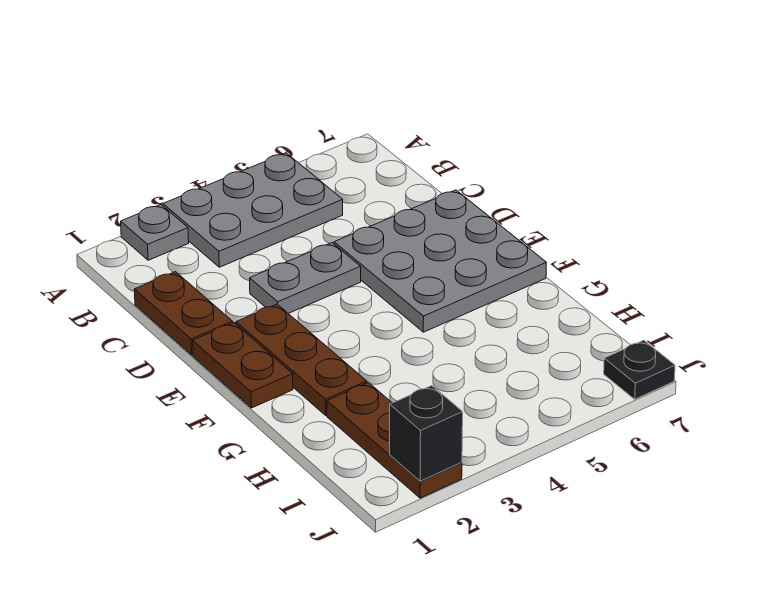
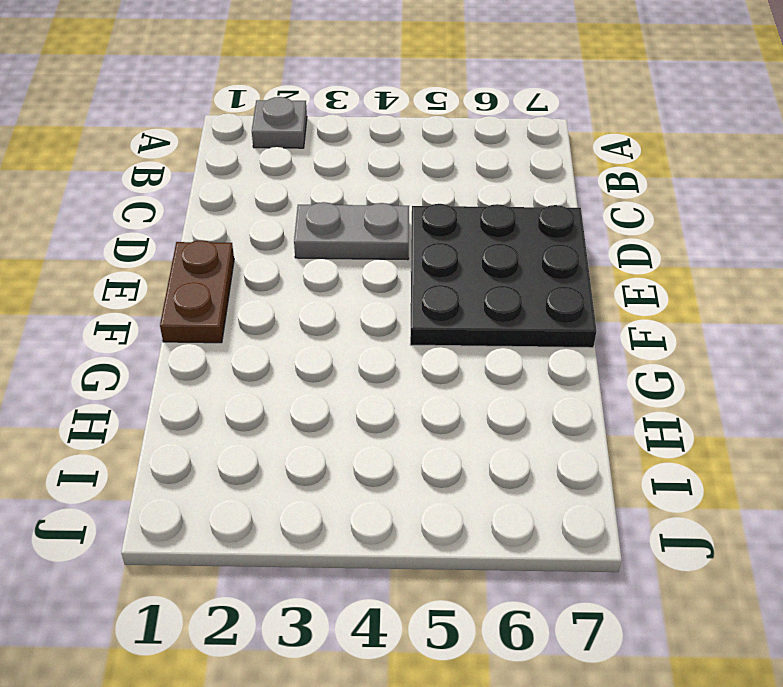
black plate D5:F7 level 1 -> grey plate D5:F7 level 1
none -> grey plate A3:B5 level 1
none -> brown plate C1:D1 level 1

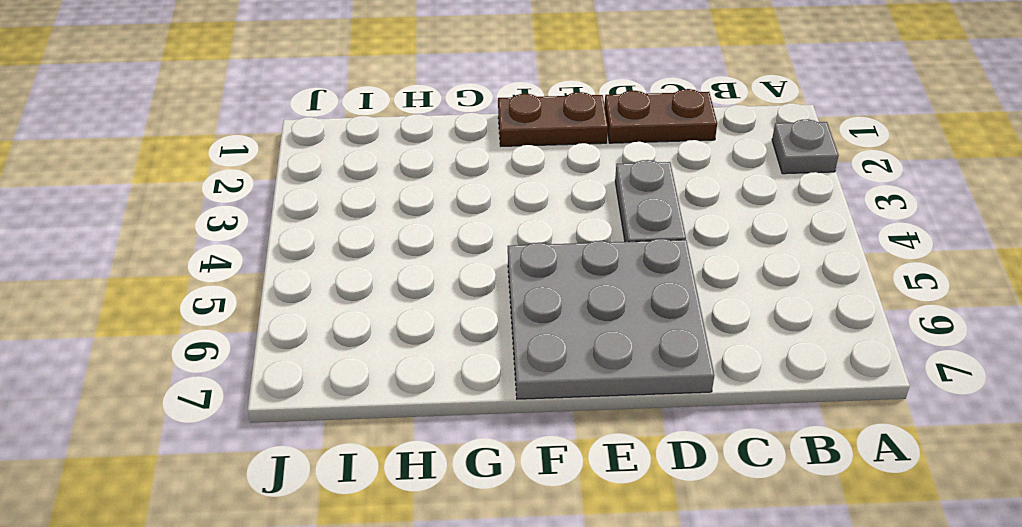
none -> grey plate A3:B5 level 1
none -> brown plate E2:G2 level 1

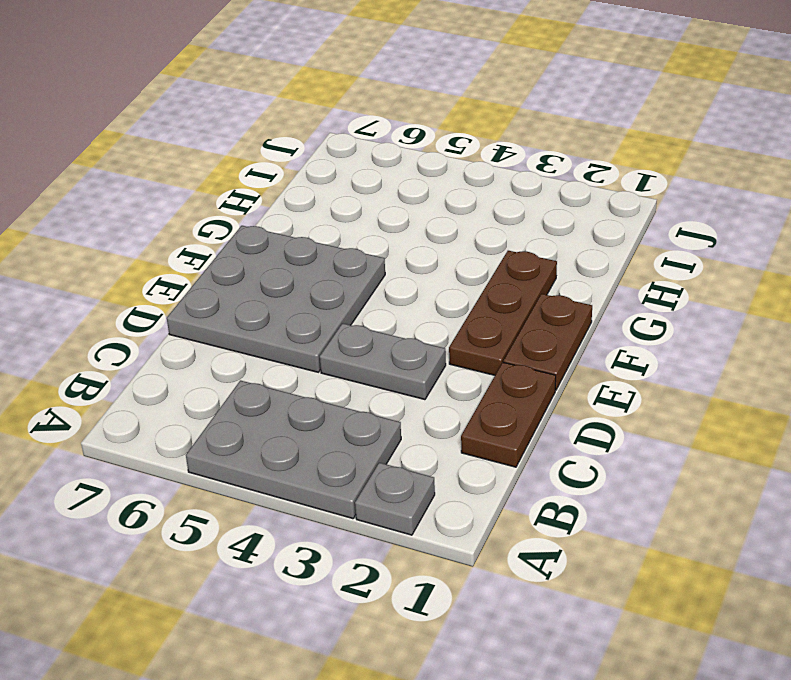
none -> brown plate H2:J2 level 1
none -> black plate J7 level 1

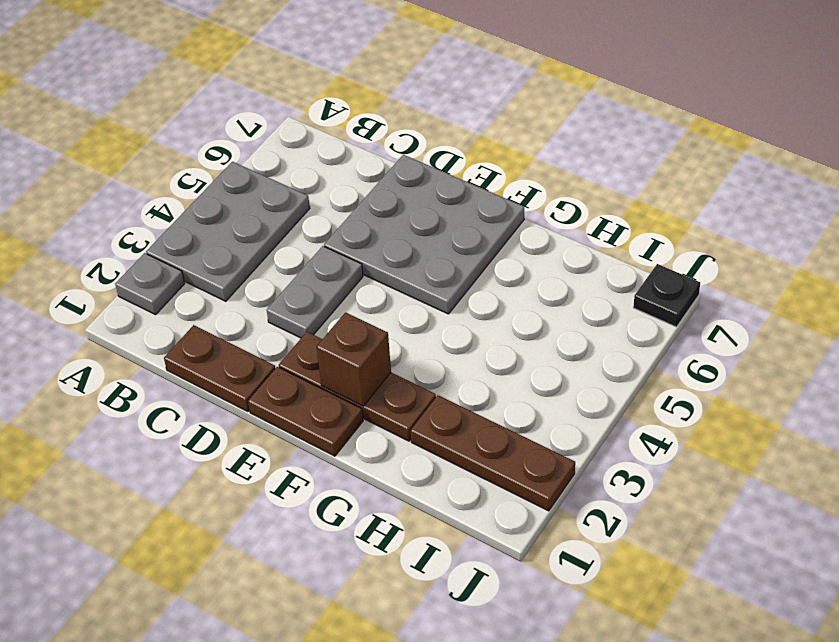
brown brick F2 level 2 -> none
none -> black brick J2 level 2

